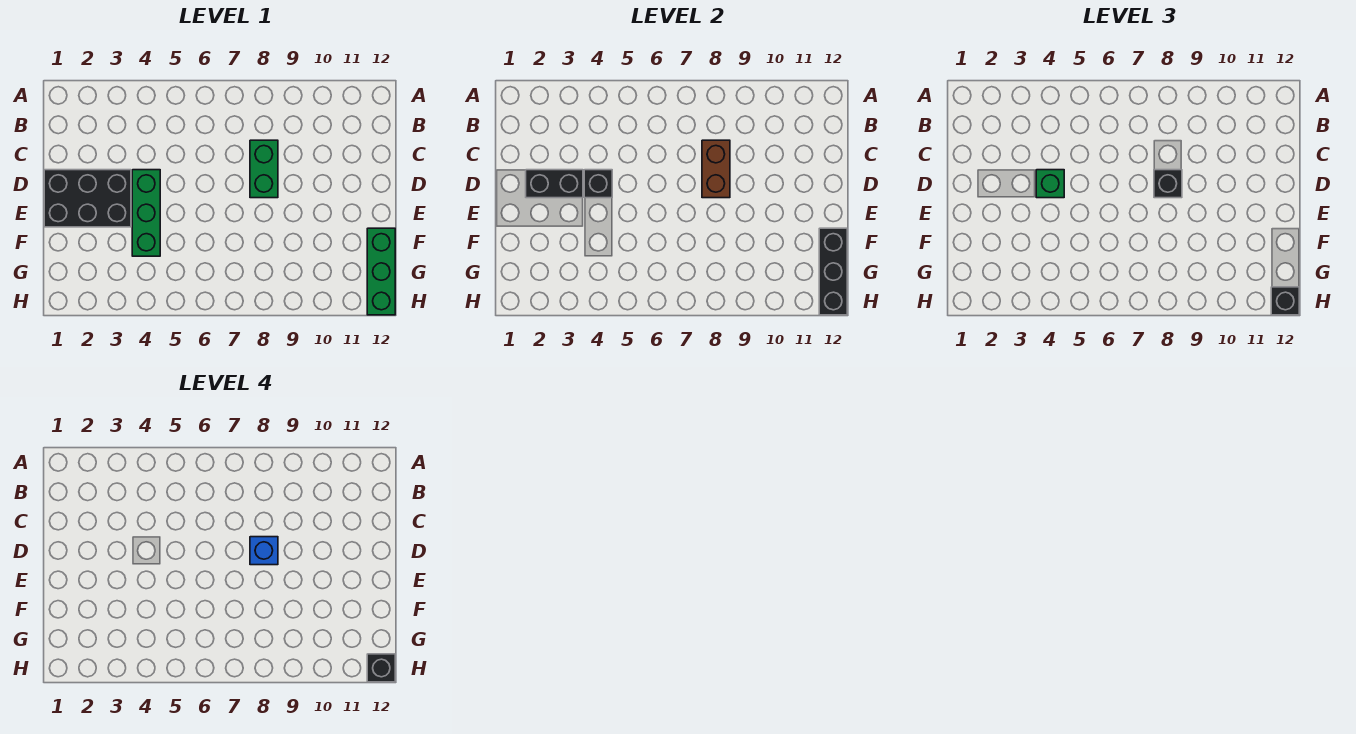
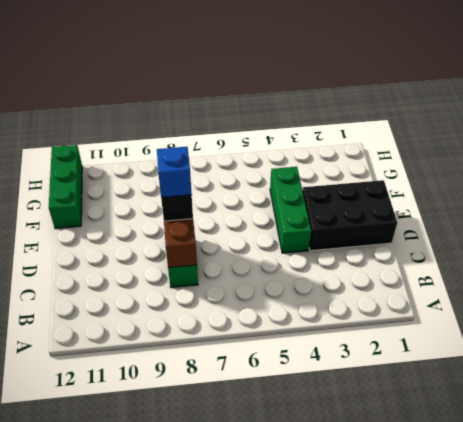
none -> black brick D2:D3 level 2
none -> black brick D4 level 2
none -> black brick F12:H12 level 2

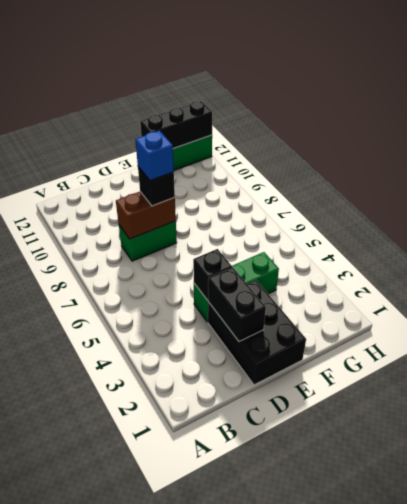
none -> green brick D4 level 3
none -> black brick H12 level 3
none -> black brick H12 level 4

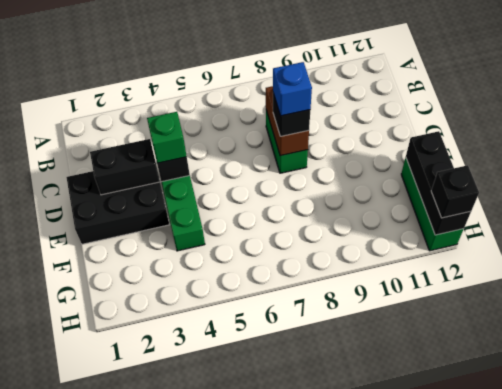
none -> black brick H12 level 4

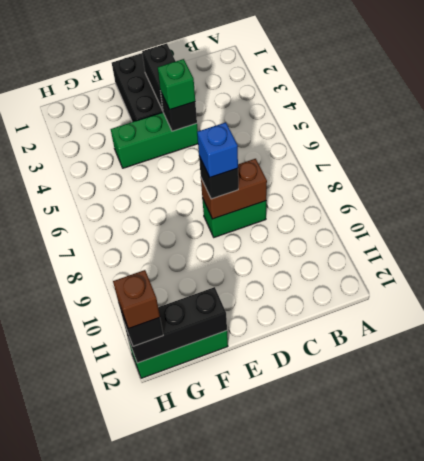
brown brick H12 level 4 -> black brick H12 level 4

